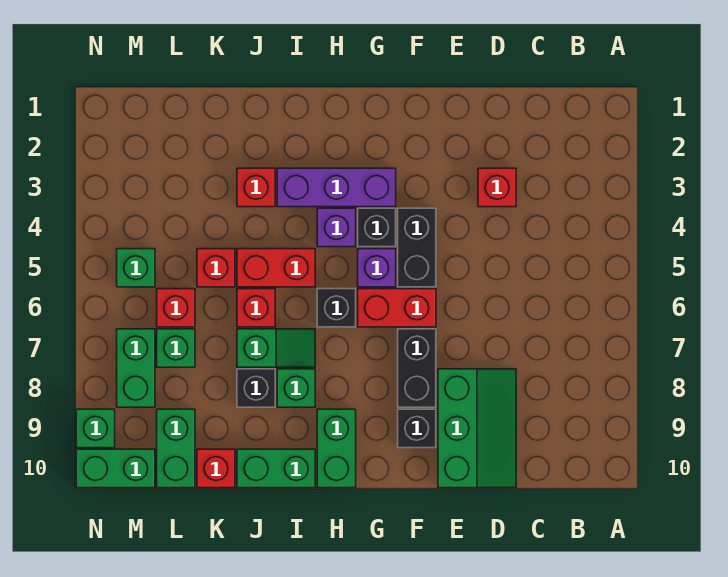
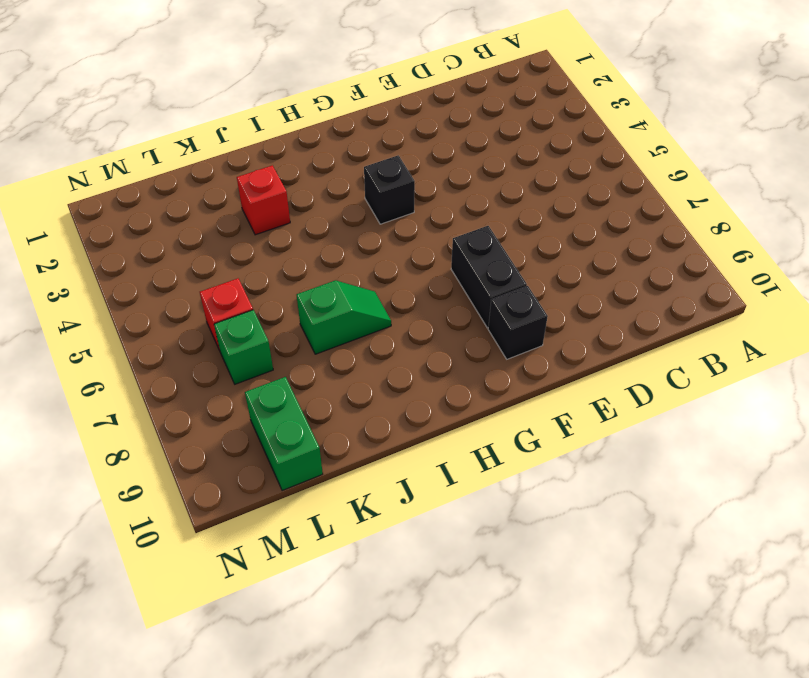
none -> red brick D3 level 1
none -> green slope D8:E10 level 1 top E
none -> black brick F4:F5 level 1

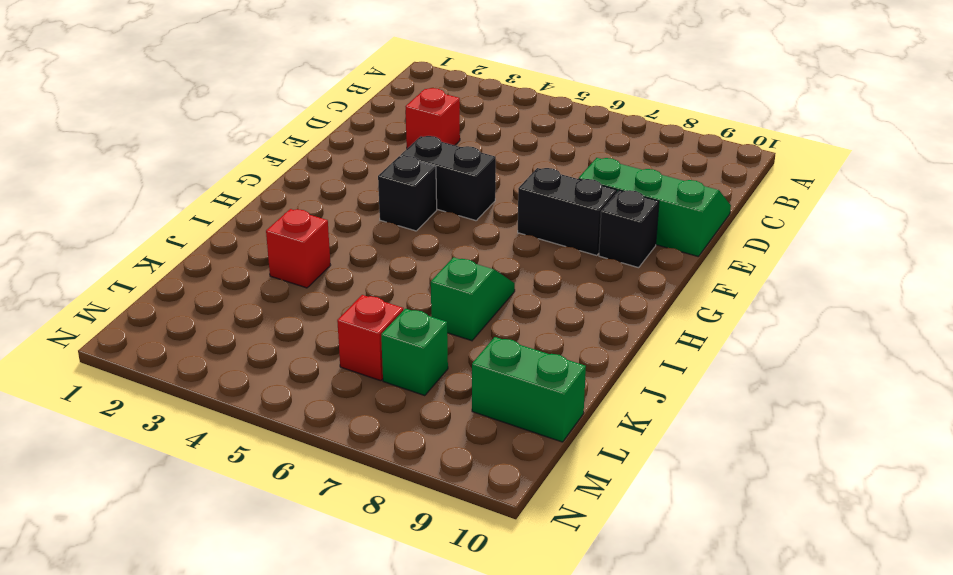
none -> red brick F6:G6 level 1
none -> purple brick G3:I3 level 1
none -> purple brick G5 level 1

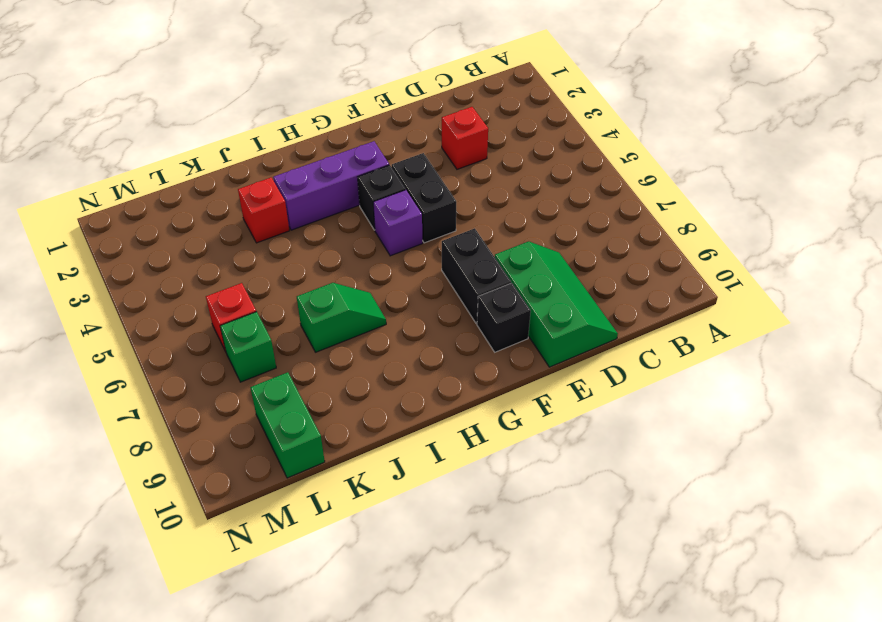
none -> red brick F6:G6 level 1
none -> purple brick H4 level 1
none -> black brick H6 level 1

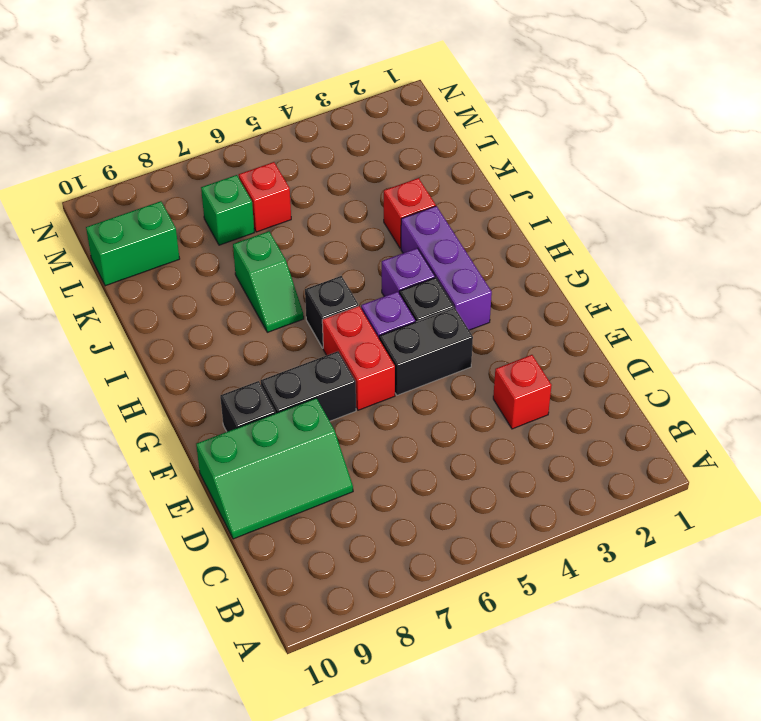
none -> green brick H9:H10 level 1
none -> red brick I5:J5 level 1
none -> green brick I8 level 1

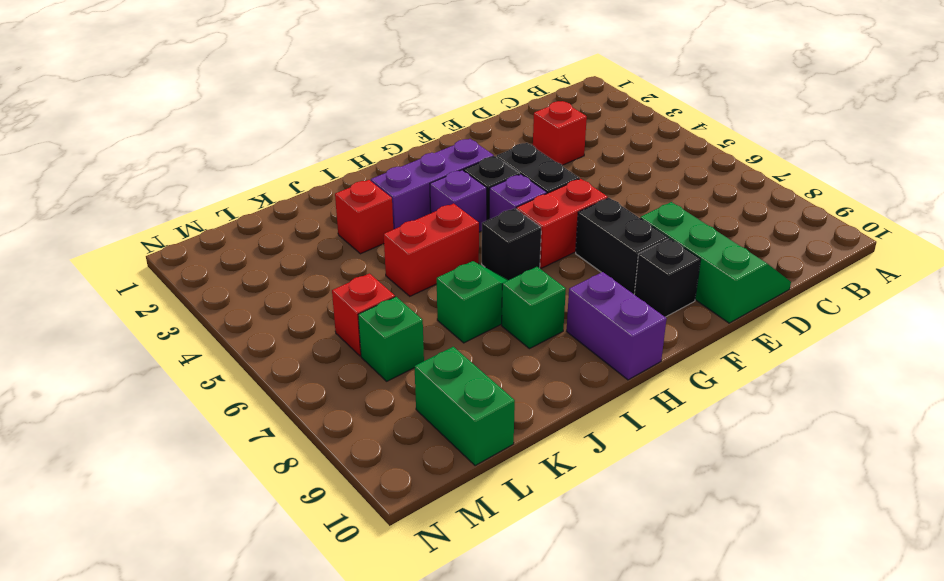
purple brick H9:H10 level 1 -> green brick H9:H10 level 1
none -> green brick I10:J10 level 1
none -> red brick J6 level 1
none -> black brick J8 level 1

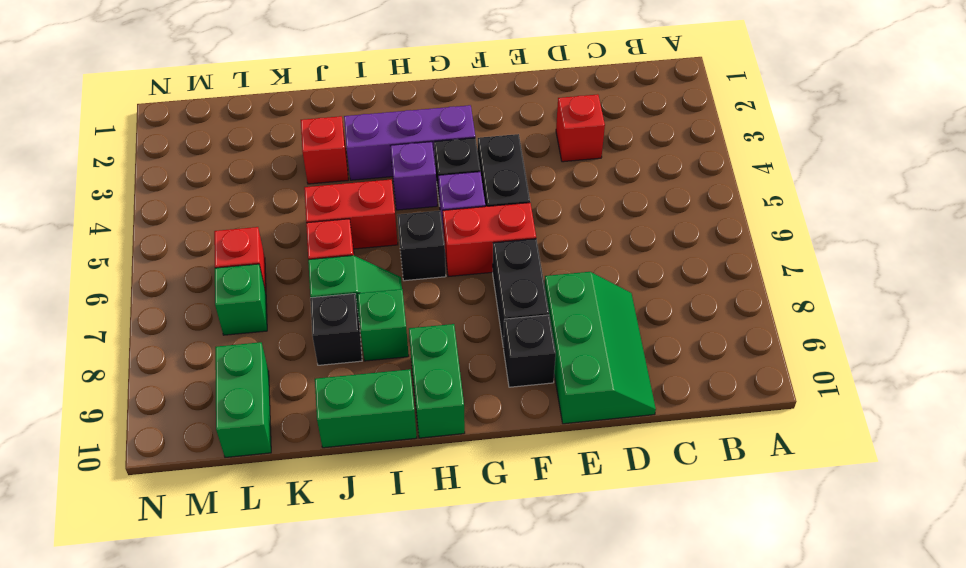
none -> red brick K5 level 1
none -> red brick K10 level 1
none -> green brick M5 level 1

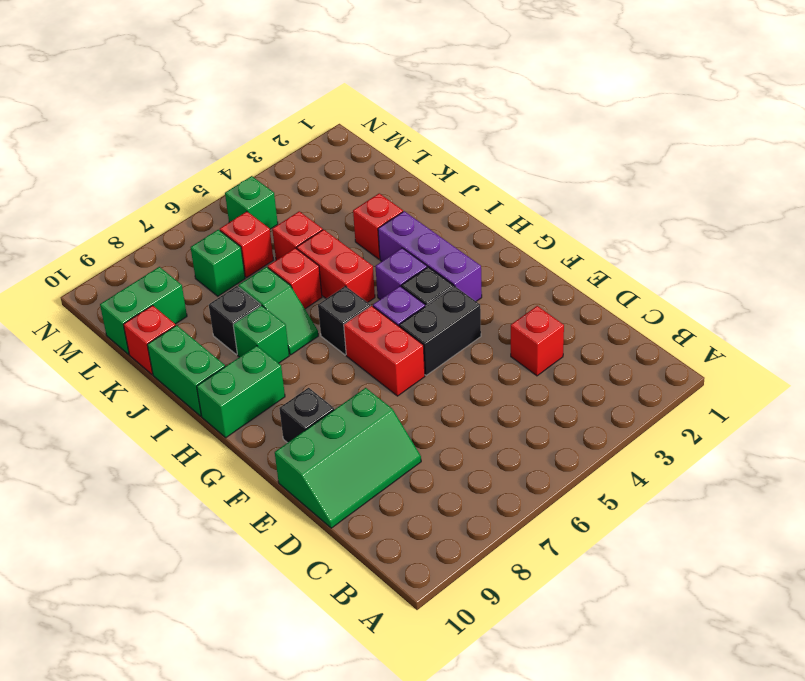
none -> black brick F7:F8 level 1
none -> green brick M7:M8 level 1
none -> green brick M10:N10 level 1

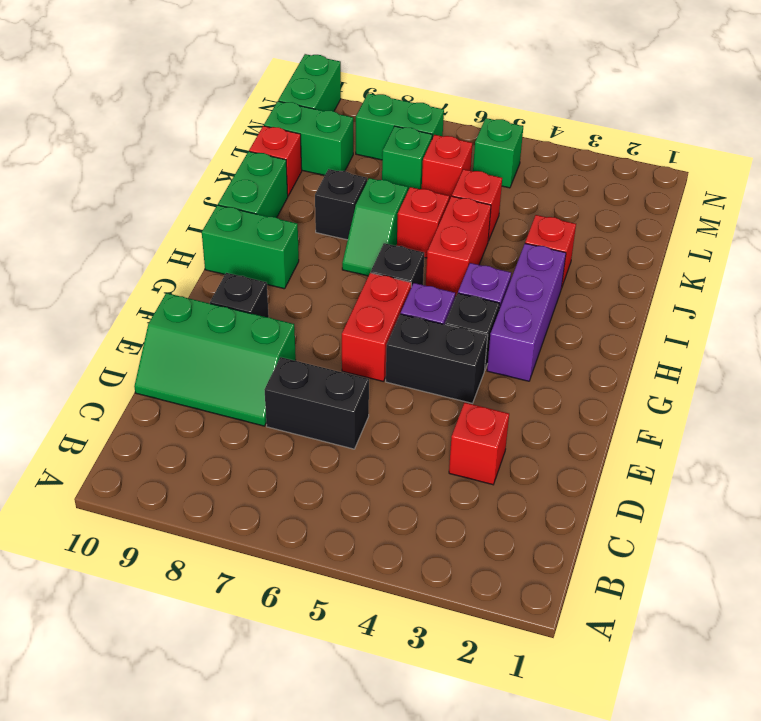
black brick D6:D7 level 1 -> black brick F7:F8 level 1
none -> green brick I8 level 1
none -> green brick N9 level 1

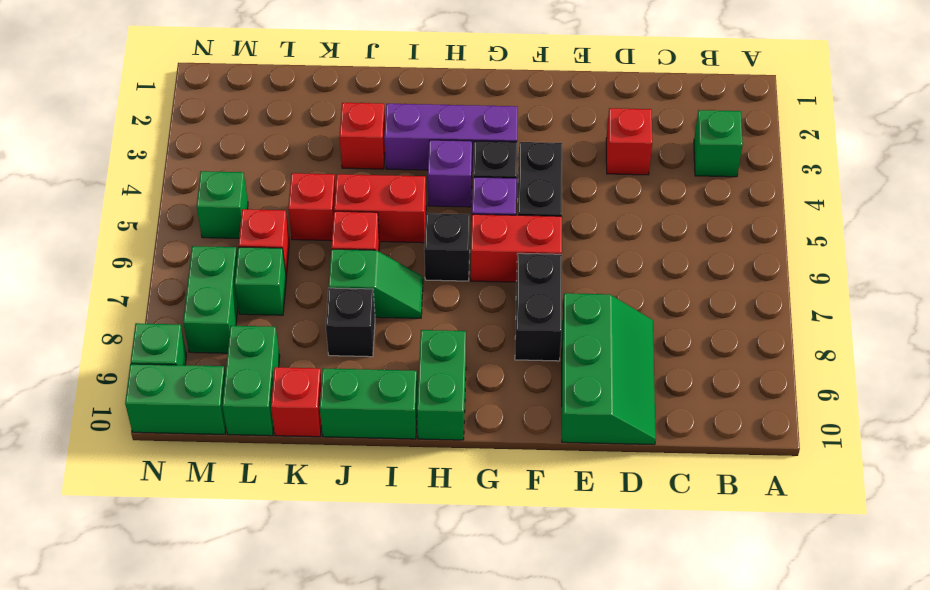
green brick B3 level 1 -> green brick I8 level 1
none -> black brick F9 level 1

